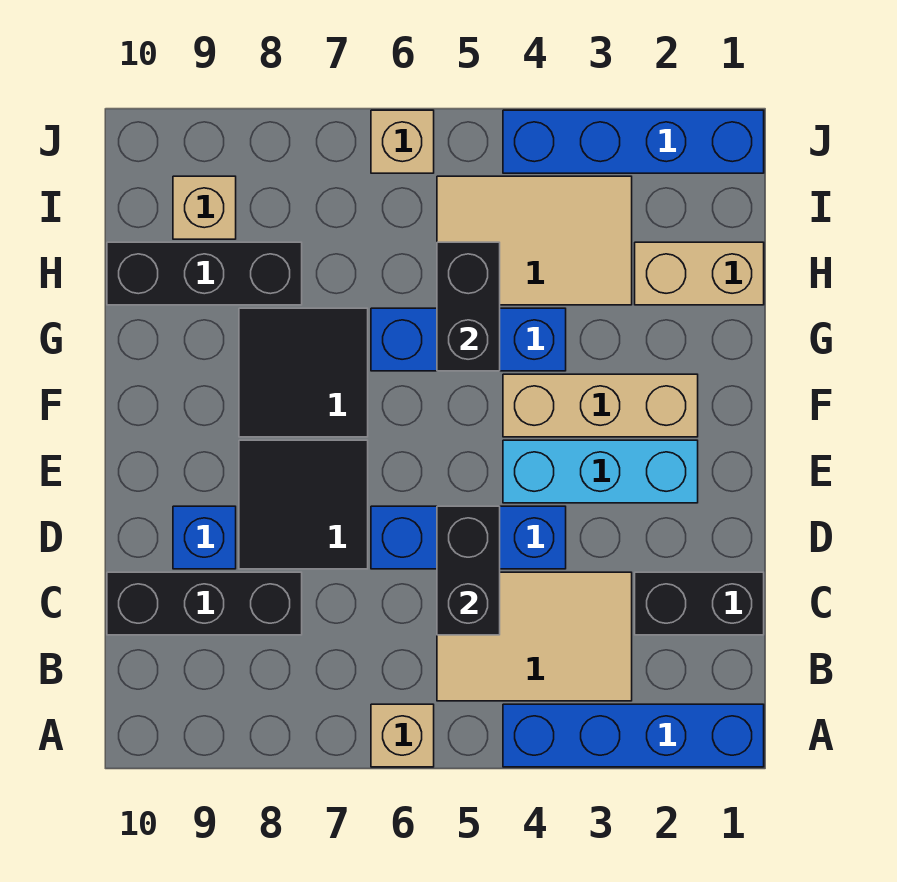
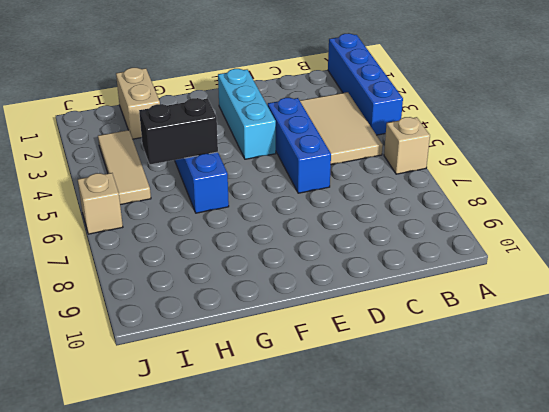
tan tile I3:I5 level 1 -> tan tile H3:I5 level 1
none -> black brick C1:C2 level 1
none -> black brick C8:C10 level 1
none -> black tile D7:E8 level 1

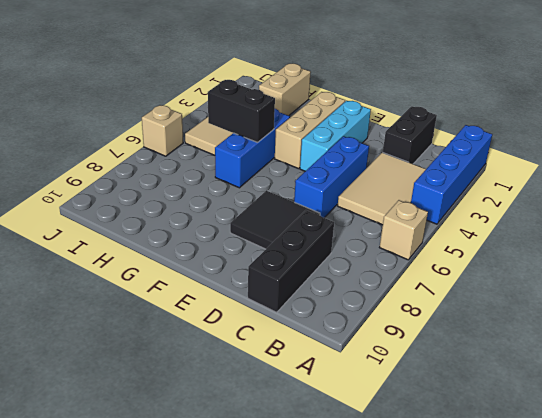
none -> blue brick D9 level 1
none -> black tile F7:G8 level 1
none -> black brick H8:H10 level 1

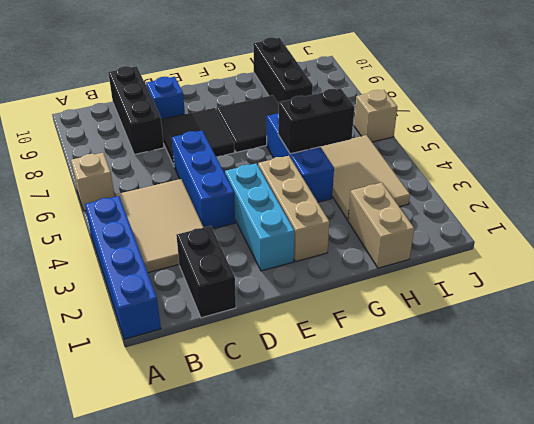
none -> tan brick I9 level 1
none -> blue brick J1:J4 level 1
none -> black brick C5:D5 level 2

